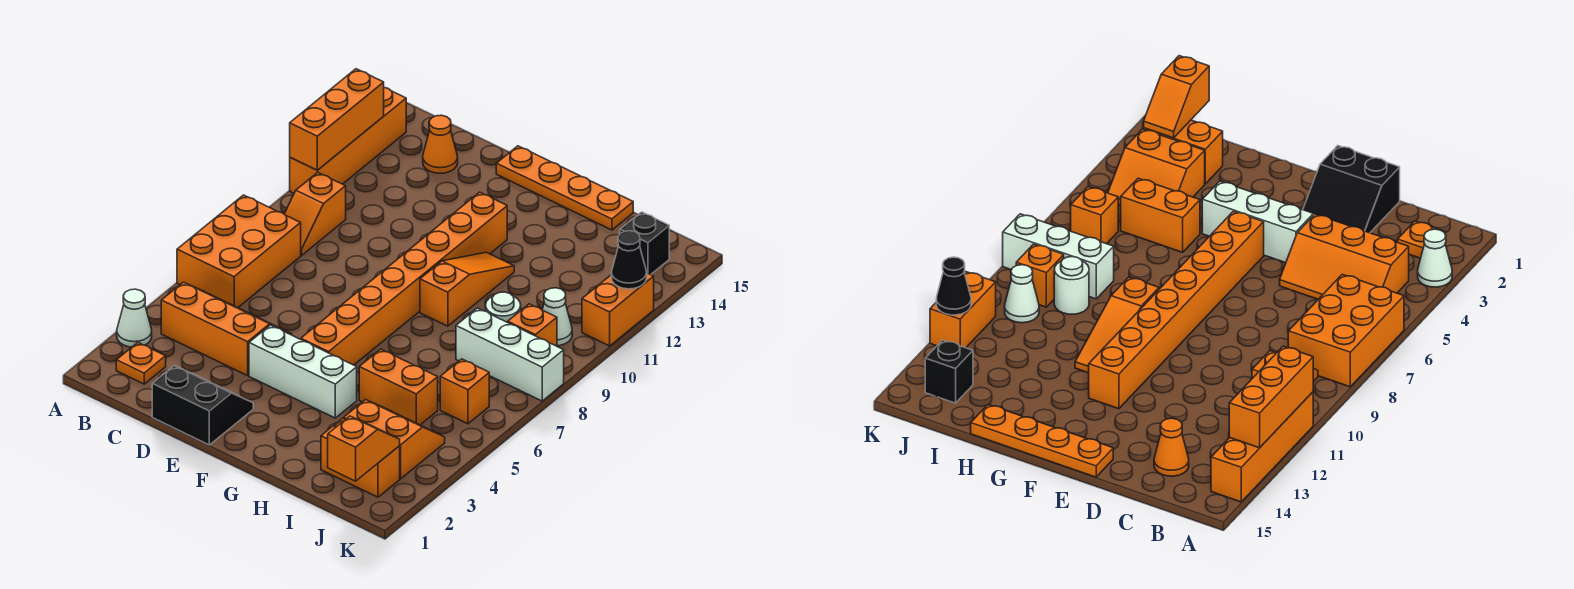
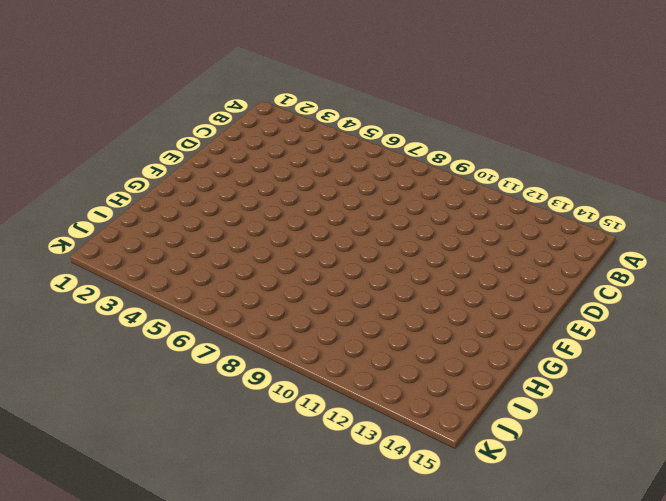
none -> white cone A3 level 1
none -> orange brick A6:B8 level 1
none -> orange brick A11:A14 level 1

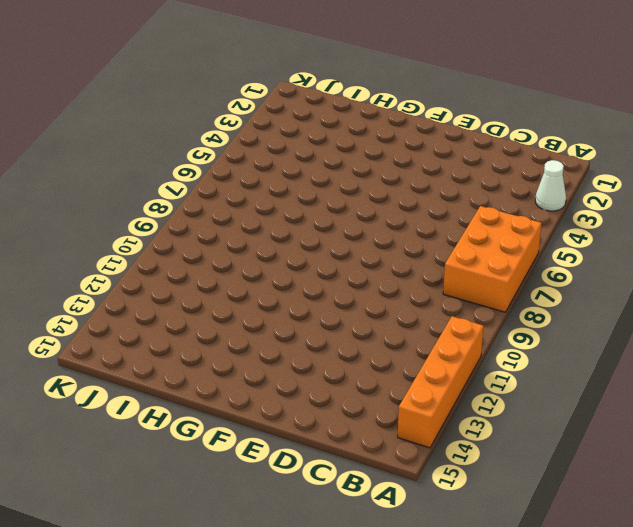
none -> orange plate B2 level 1
none -> orange slope B4:D5 level 1 top 4
none -> orange slope B9:B10 level 1 top 10

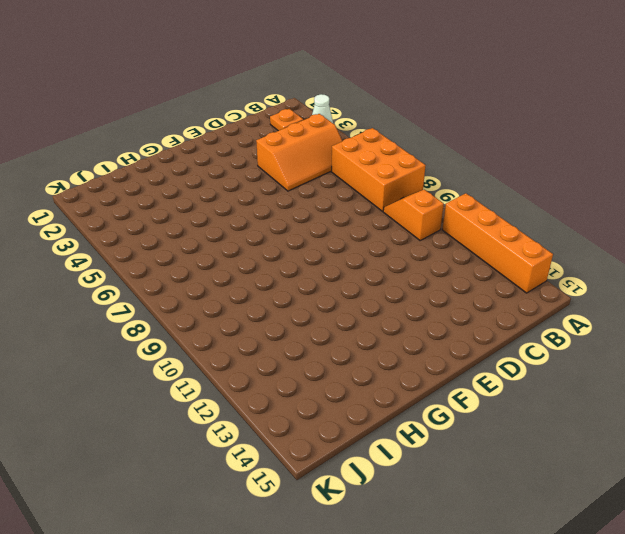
none -> orange cone C14 level 1
none -> black slope D1:E2 level 1 top 1
none -> white brick E4:G4 level 1

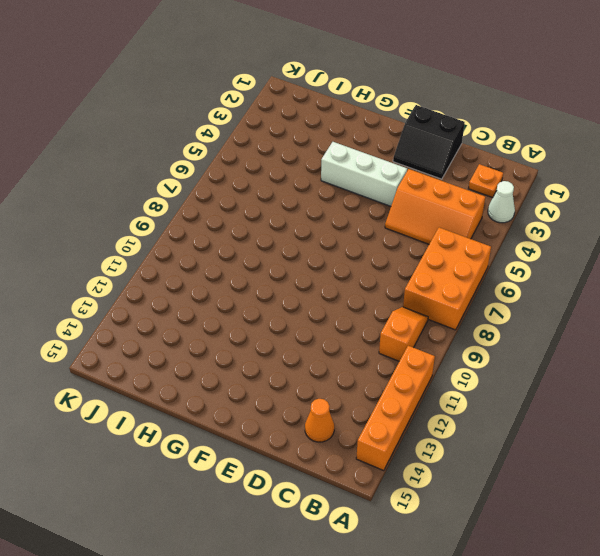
none -> orange plate E15:H15 level 1
none -> orange brick F5:F12 level 1
none -> orange slope G9:G11 level 1 top 9

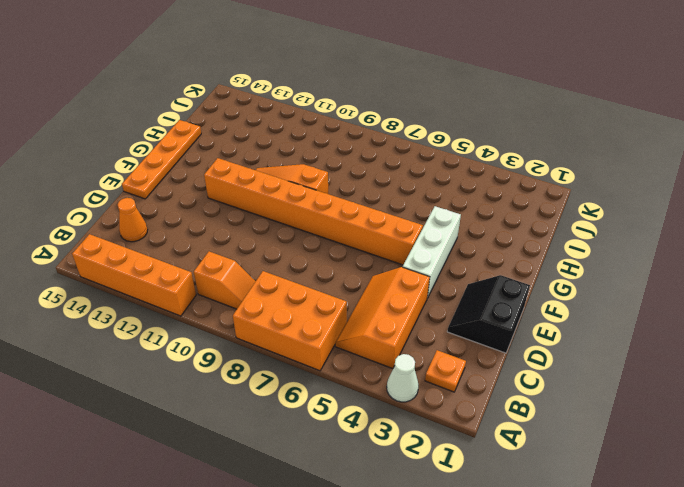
none -> orange brick H5:I5 level 1
none -> orange brick I2:J2 level 1
none -> orange slope I3:J4 level 1 top 3

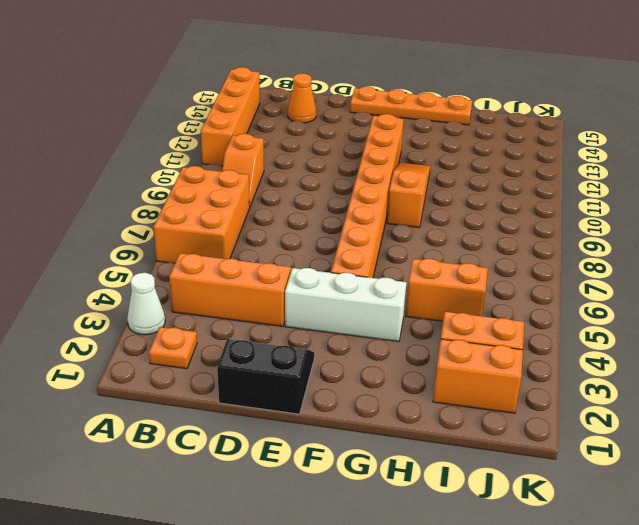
none -> white brick I8:K8 level 1
none -> white round brick I9 level 1
none -> orange brick J6 level 1

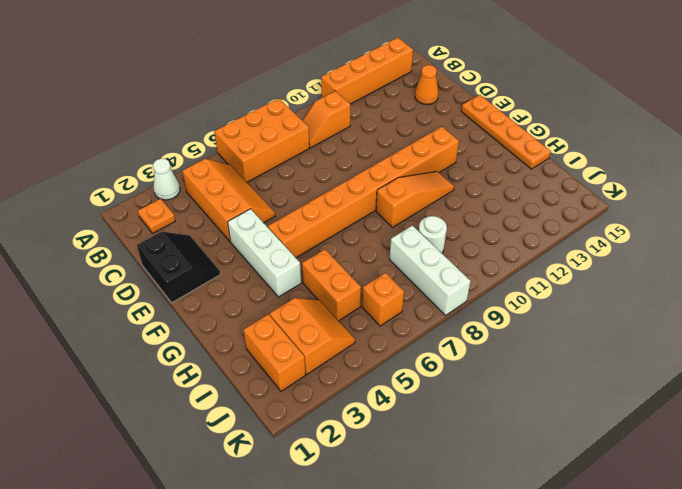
none -> orange brick J9 level 1
none -> white cone J10 level 1
none -> black brick J14 level 1

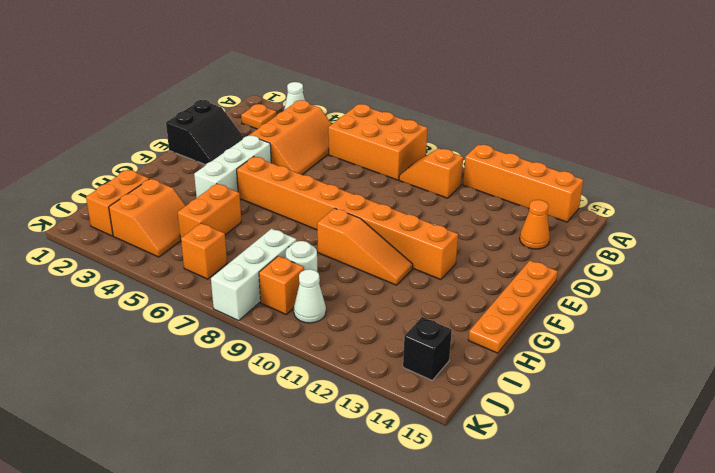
none -> orange brick K11:K12 level 1
none -> orange brick A11:A13 level 2
none -> orange slope J1:J2 level 2 top 1

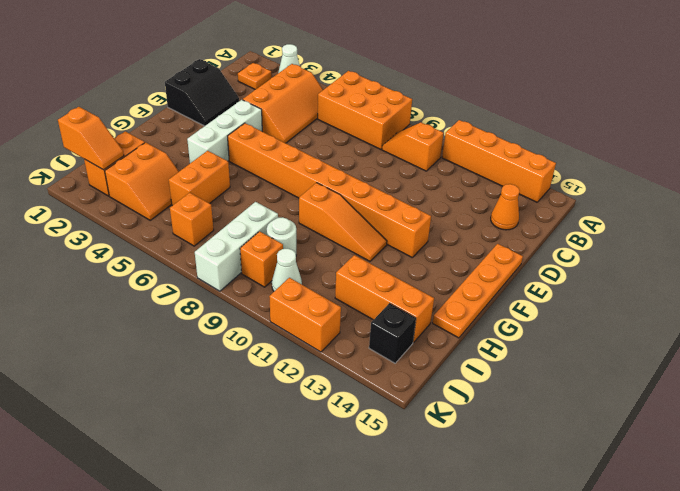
orange brick I12:I14 level 1 -> orange brick A11:A13 level 2
none -> black cone K12 level 2

